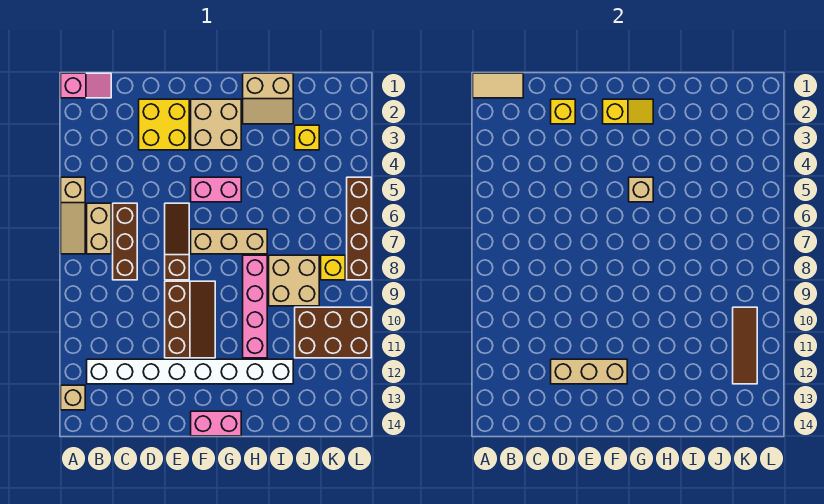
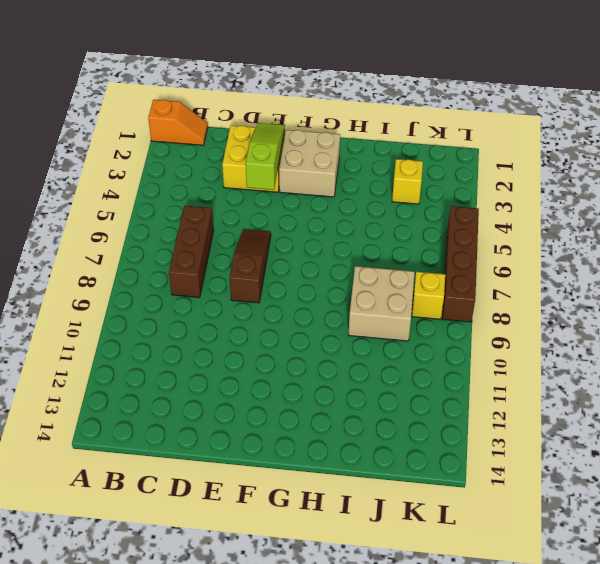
orange slope A1:B1 level 1 top A -> pink slope A1:B1 level 1 top A
lime slope E2:E4 level 2 top 4 -> none
none -> tan slope A5:A7 level 1 top 5
none -> tan brick A13 level 1
none -> tan brick B6:B7 level 1

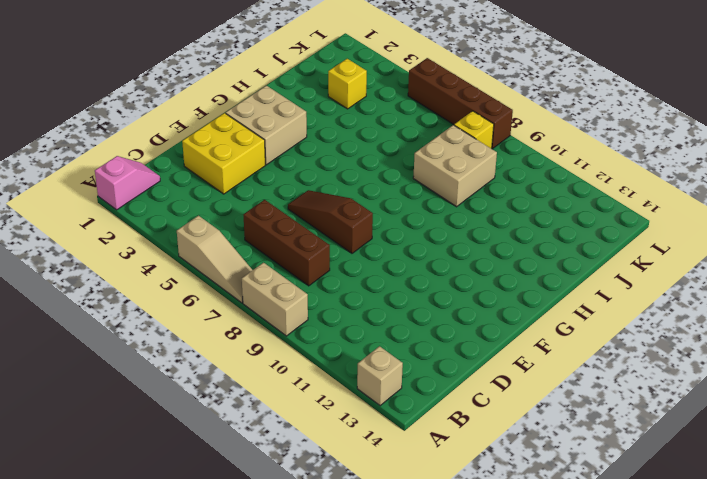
tan brick A8:A9 level 1 -> tan brick B6:B7 level 1
none -> white brick B12:I12 level 1
none -> brown slope E9:F11 level 1 top E
none -> pink brick F5:G5 level 1

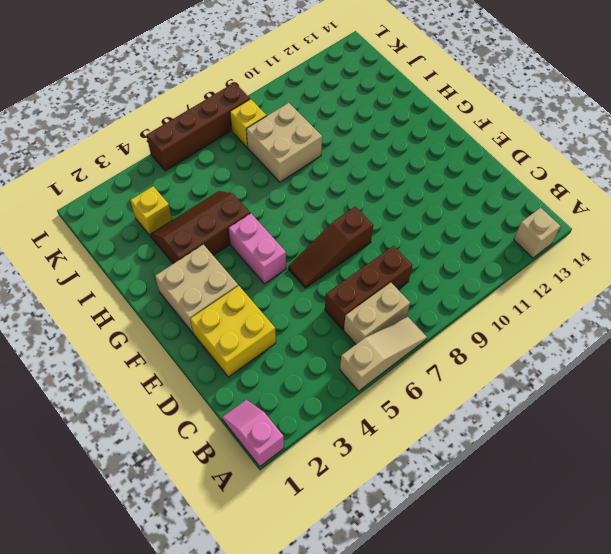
brown slope H3:I5 level 1 top H -> brown slope E9:F11 level 1 top E
none -> white brick B12:I12 level 1
none -> tan brick F7:H7 level 1
none -> pink brick F14:G14 level 1

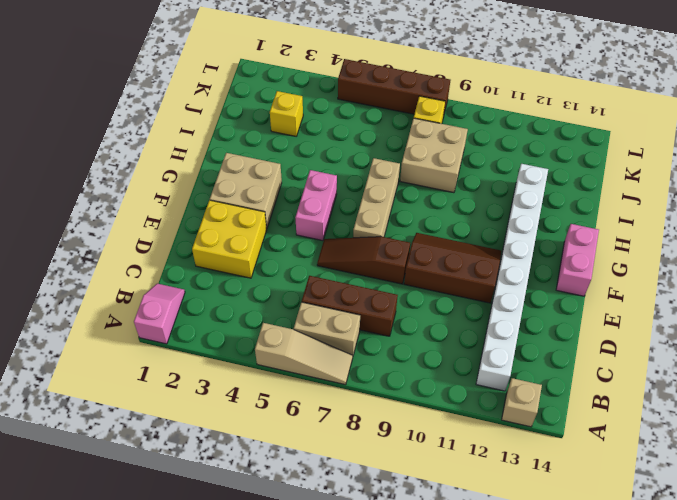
none -> tan slope H1:I2 level 1 top 1
none -> pink brick H8:H11 level 1
none -> brown brick J10:L11 level 1

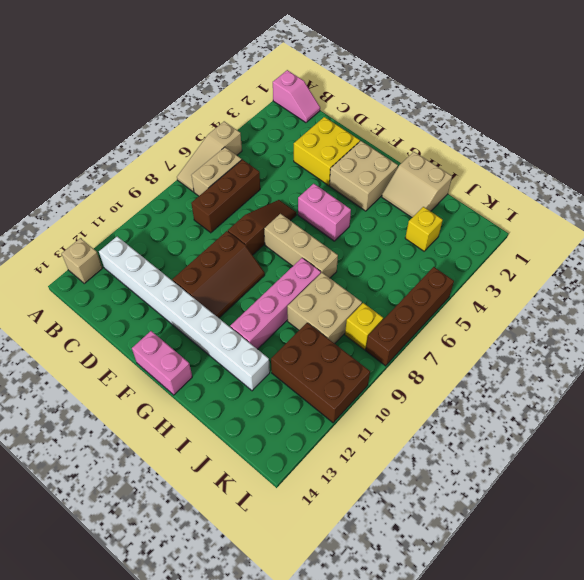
none -> tan tile A1:B1 level 2
none -> yellow brick D2 level 2
none -> tan brick D12:F12 level 2

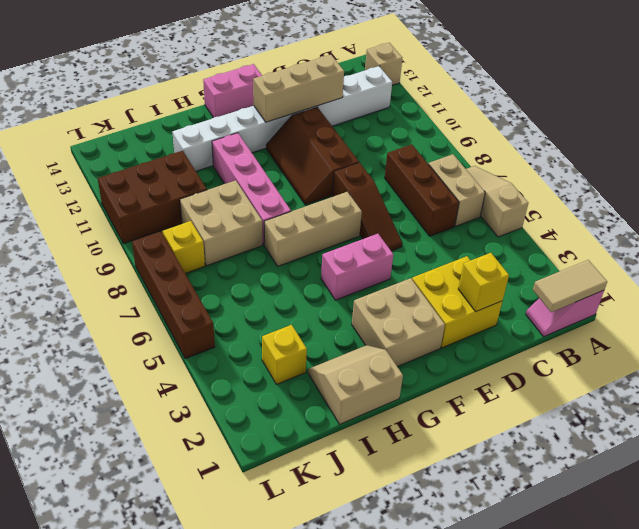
none -> yellow slope F2:G2 level 2 top F
none -> tan brick G5 level 2
none -> brown tile K10:K12 level 2

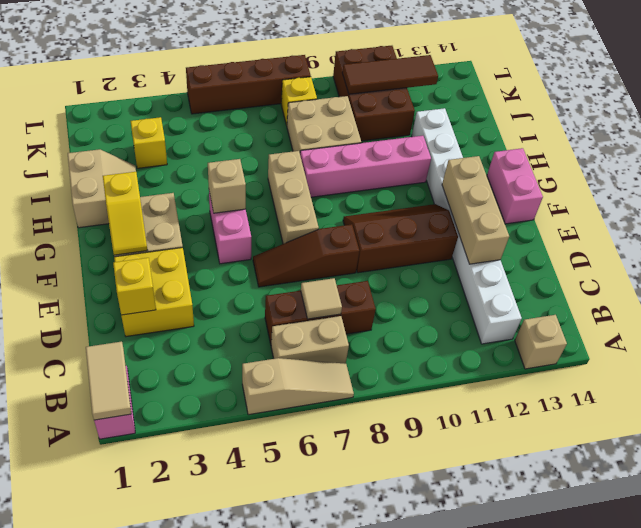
tan tile C7 level 2 -> none
yellow slope F2:G2 level 2 top G -> yellow slope F2:G2 level 2 top F

